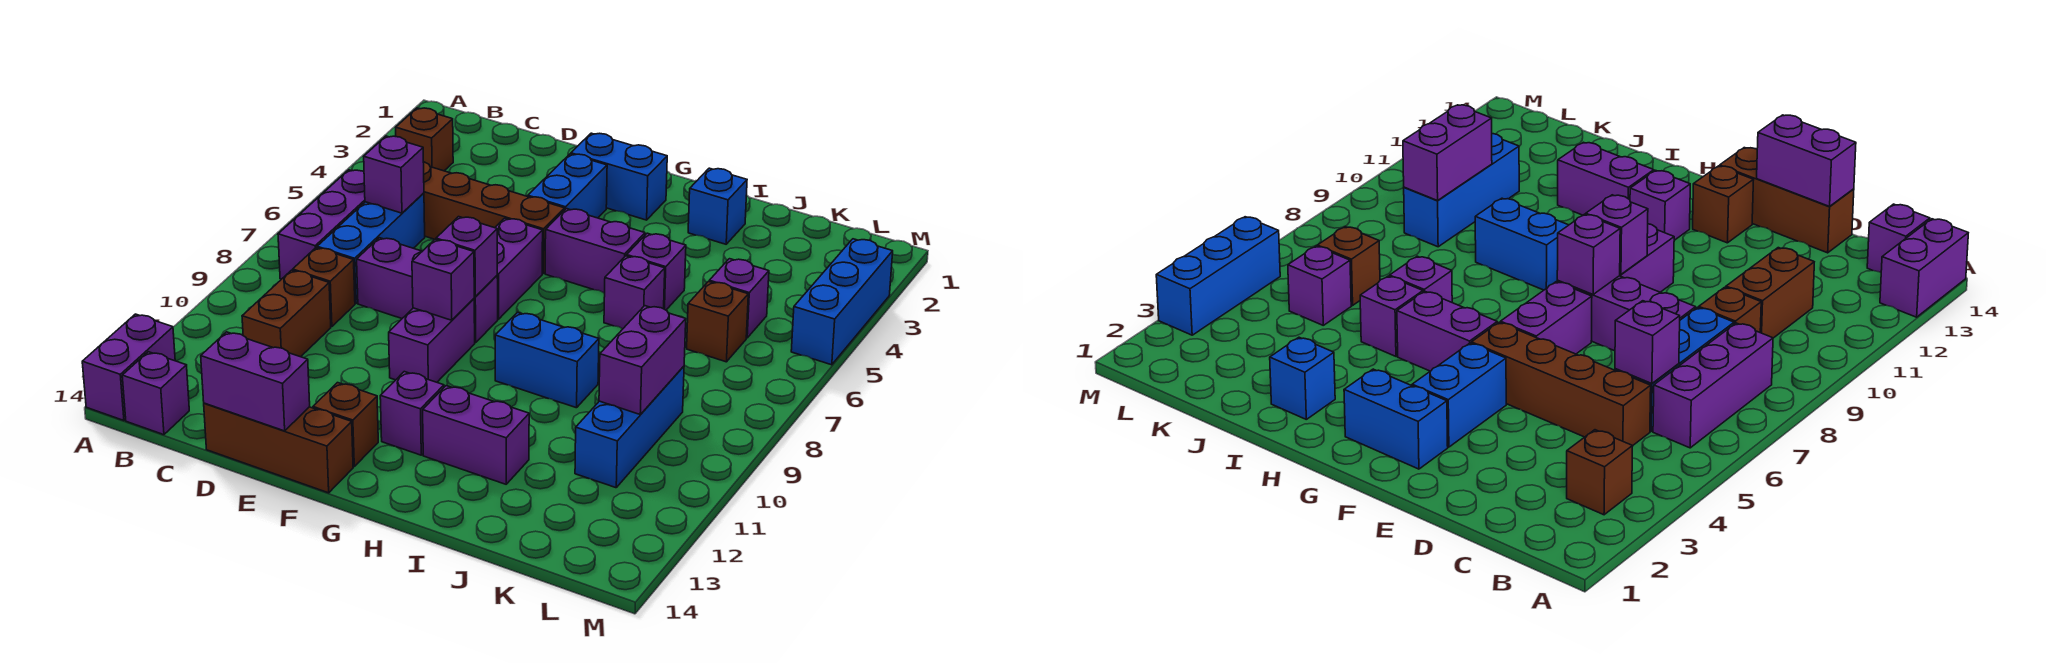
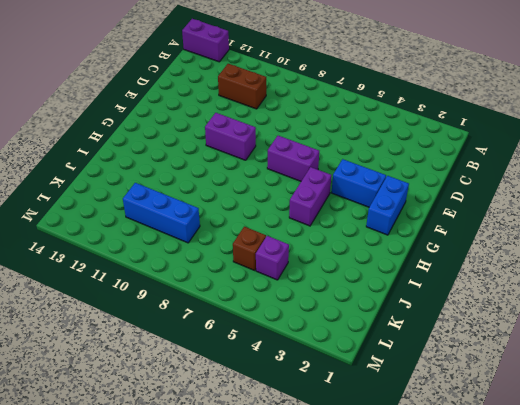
none -> brown brick B3 level 1
none -> purple brick B6:B8 level 1
none -> purple brick B14 level 1
none -> brown brick C5:F5 level 1

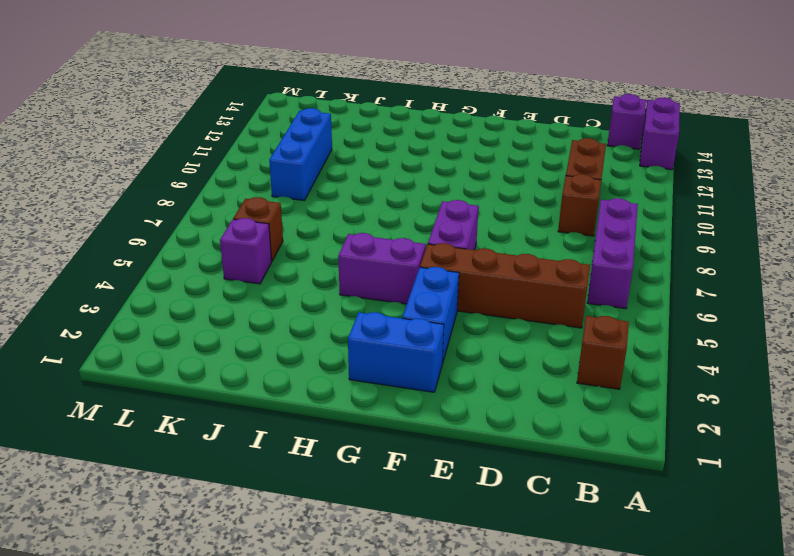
none -> blue brick C6:C8 level 1
none -> purple brick D8:F8 level 1
none -> brown brick D14:F14 level 1
none -> purple brick F9:F10 level 1

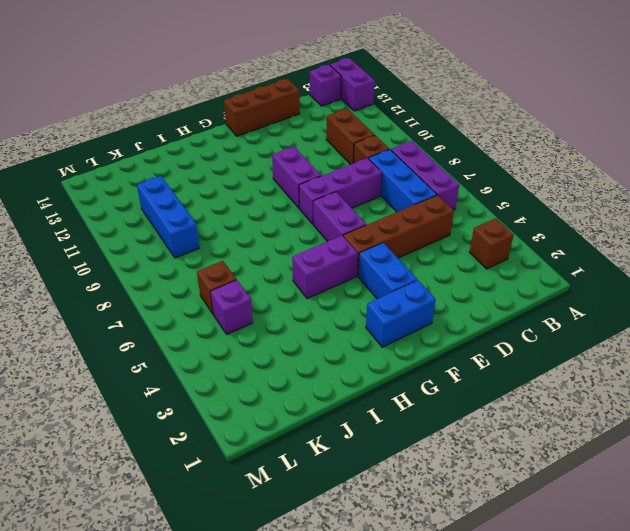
none -> brown brick F13 level 1
none -> purple brick G12 level 1
none -> blue brick H9:I9 level 1
none -> purple brick H12:I12 level 1

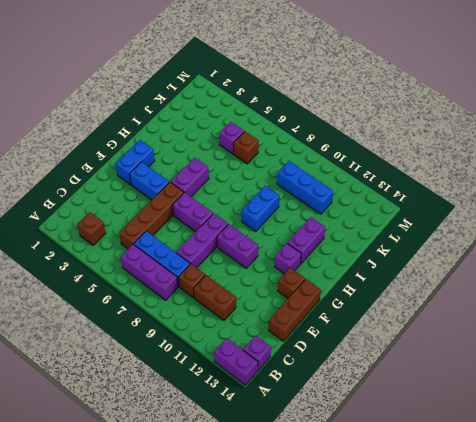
none -> blue brick I2 level 1
none -> purple brick I5 level 1
none -> purple brick I6 level 1
none -> blue brick M3:M5 level 1

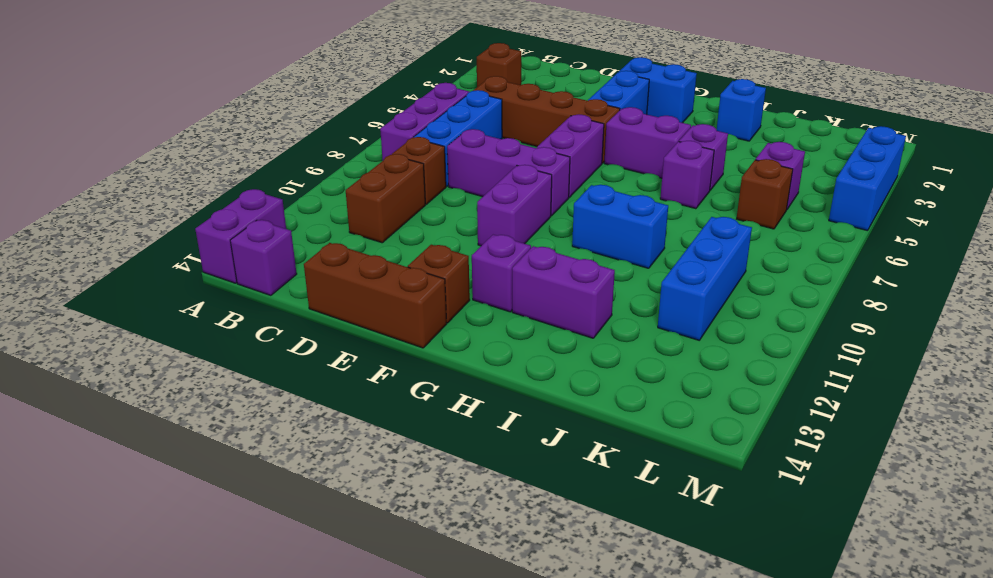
none -> purple brick C6 level 2
none -> purple brick D14:E14 level 2
none -> purple brick F8 level 2
none -> purple brick F9 level 2

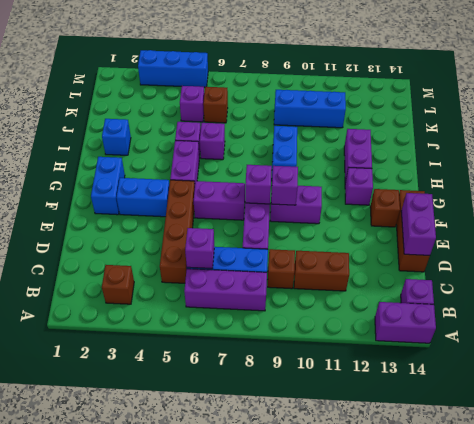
none -> purple brick K9:K10 level 2

